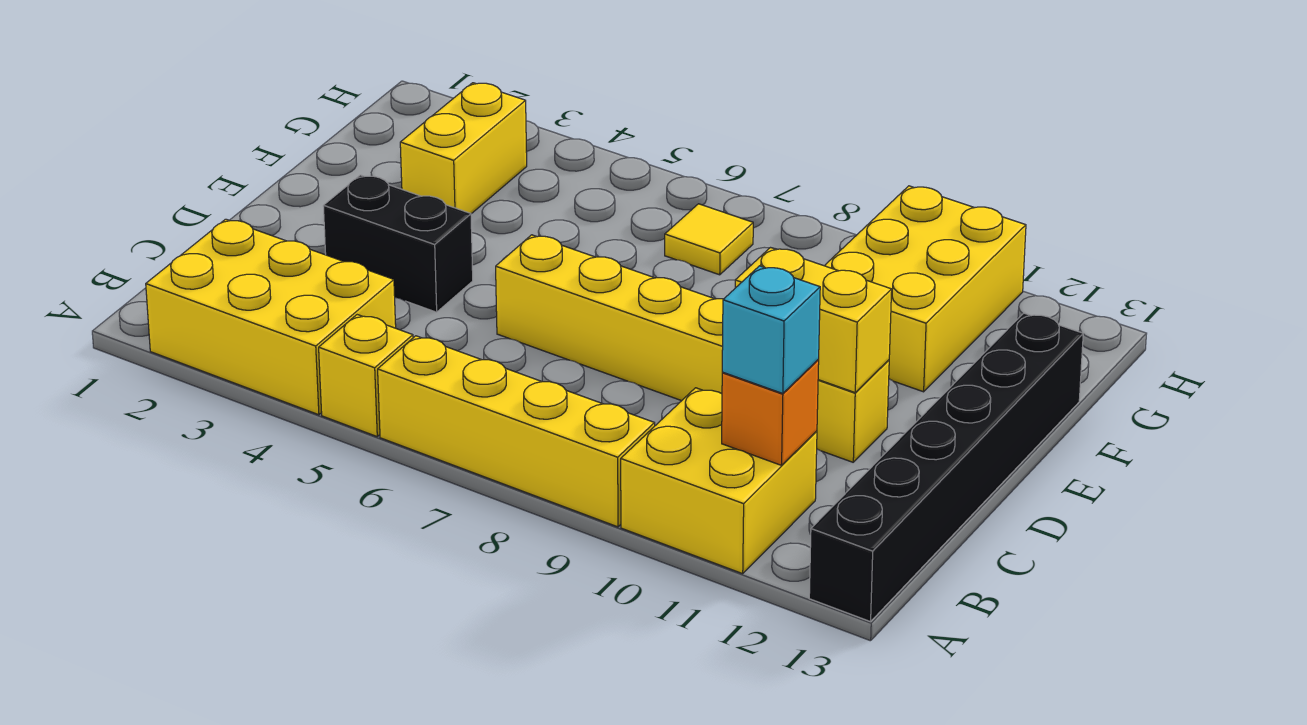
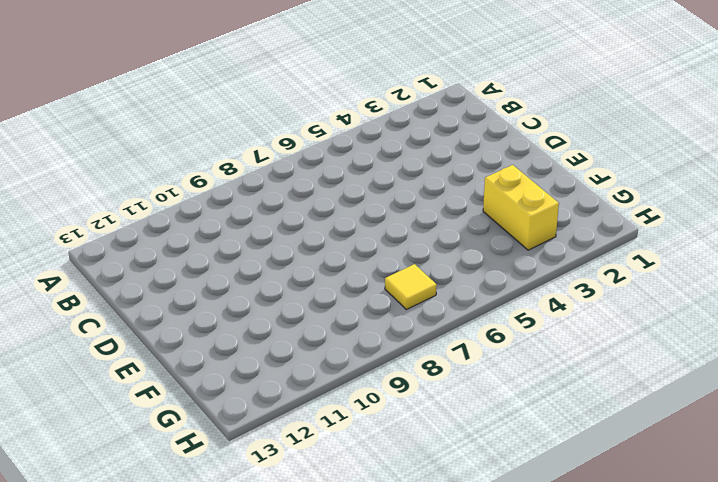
none -> yellow brick A2:B4 level 1
none -> yellow brick A5 level 1
none -> yellow brick A6:A9 level 1

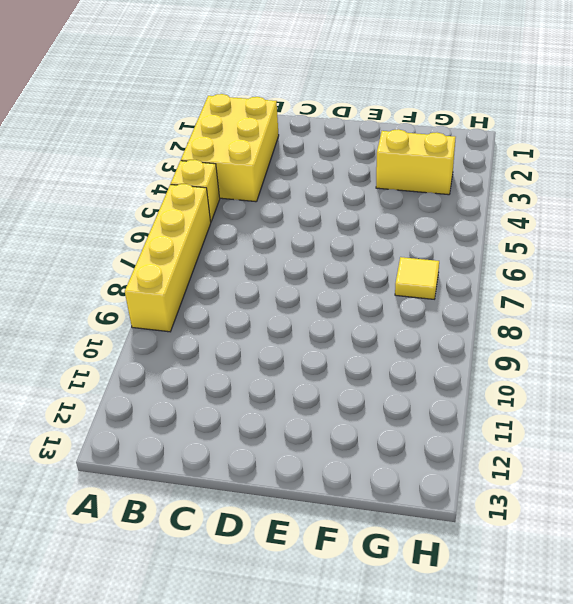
none -> yellow brick A10:B11 level 1
none -> black brick A13:F13 level 1
none -> black brick D3:D4 level 1

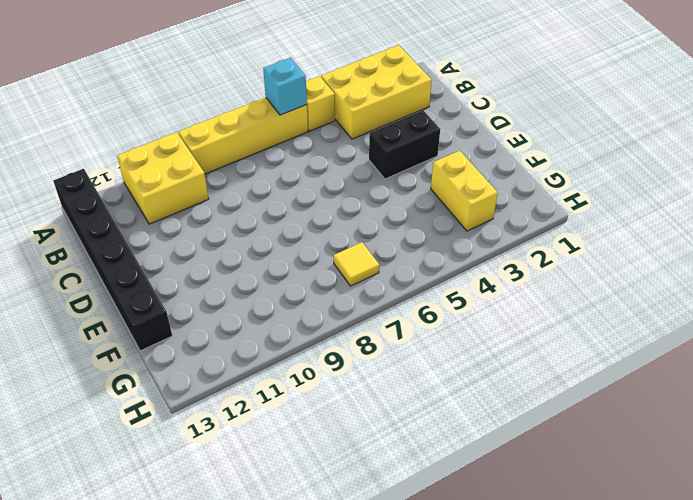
cyan brick A6 level 2 -> cyan brick B11 level 3
none -> yellow brick D6:D11 level 1
none -> yellow brick F10:H11 level 1
none -> orange brick B11 level 2

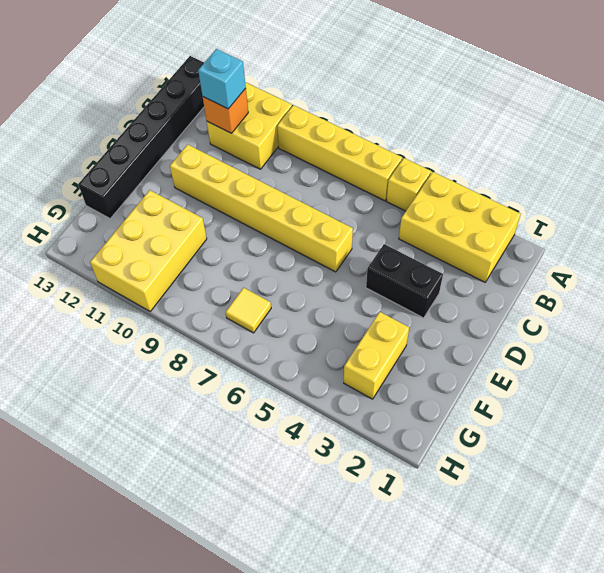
none -> yellow brick D10:D11 level 2

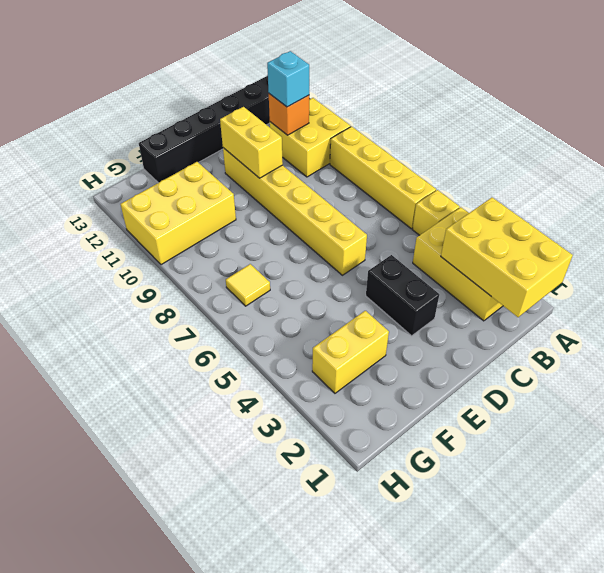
yellow brick A1:B3 level 2 -> none

